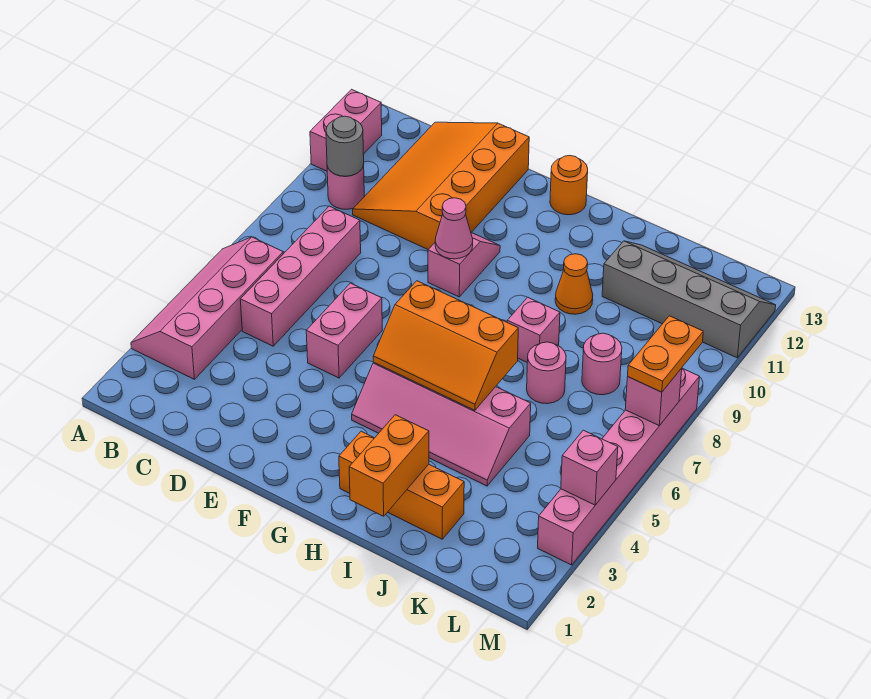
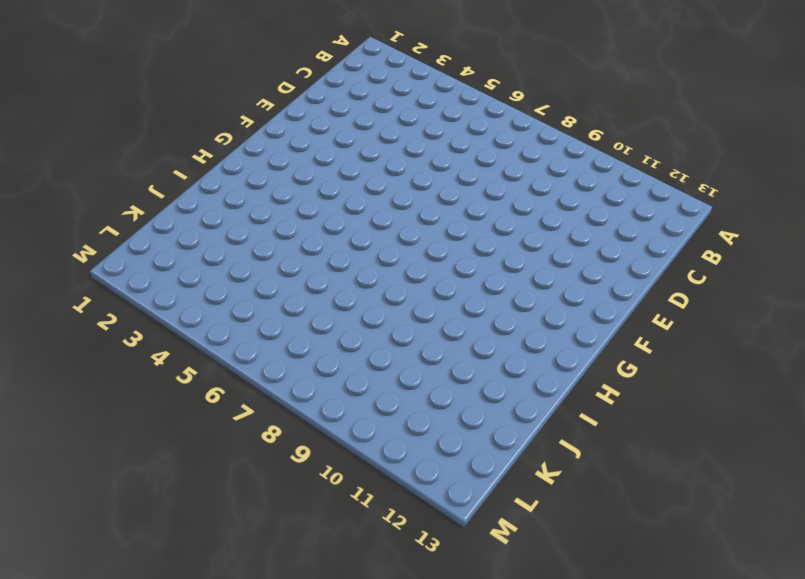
none -> pink slope A3:B6 level 1 top B
none -> pink brick A11:A12 level 1
none -> pink round brick B10 level 1

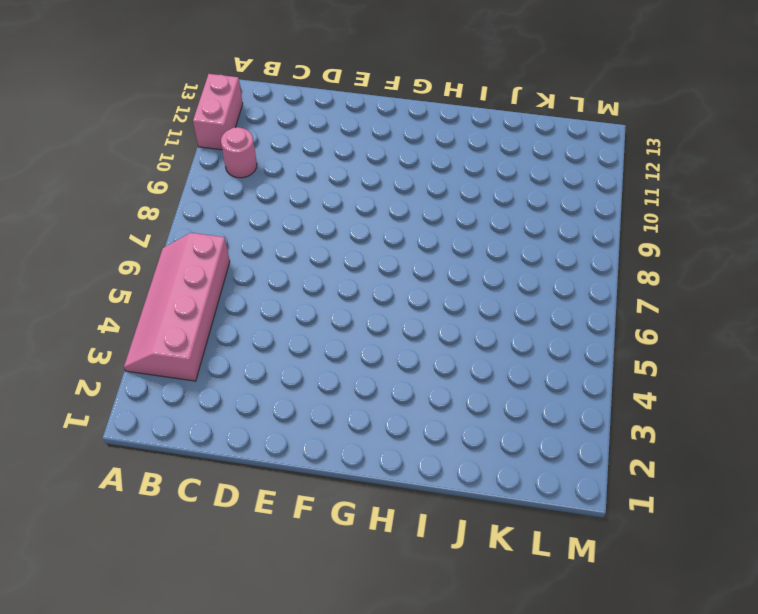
none -> pink brick C5:C8 level 1
none -> orange slope C10:E13 level 1 top E
none -> pink brick E5:E6 level 1

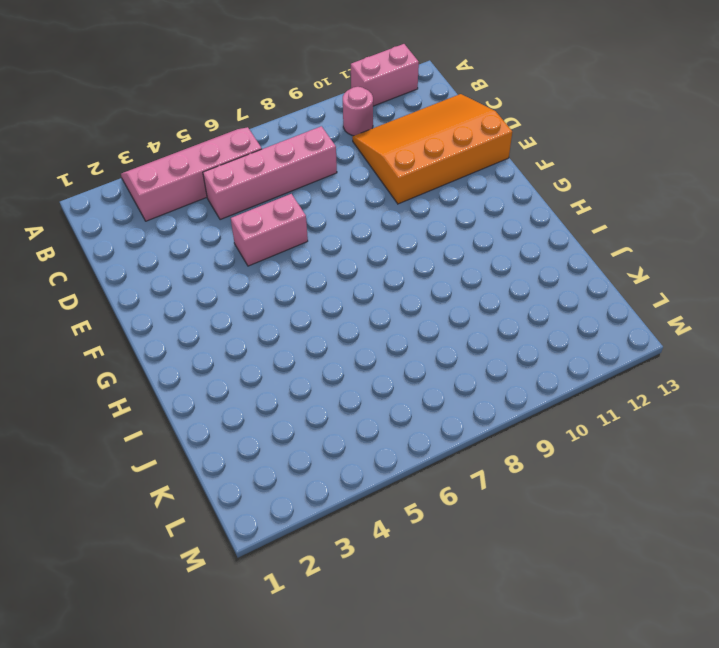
none -> pink slope F9:F10 level 1 top 9
none -> pink slope G4:J5 level 1 top 5
none -> orange round brick G13 level 1

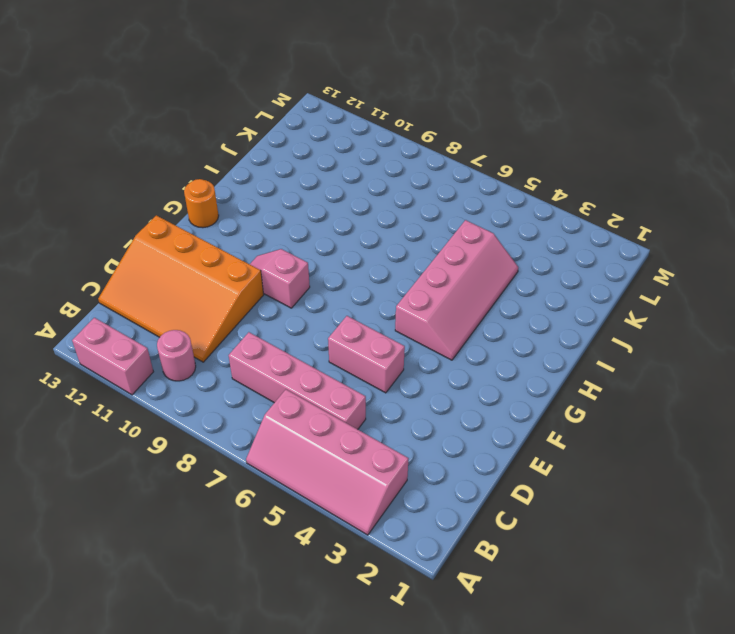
none -> orange brick H2:J2 level 1
none -> pink brick I8 level 1
none -> orange cone I10 level 1

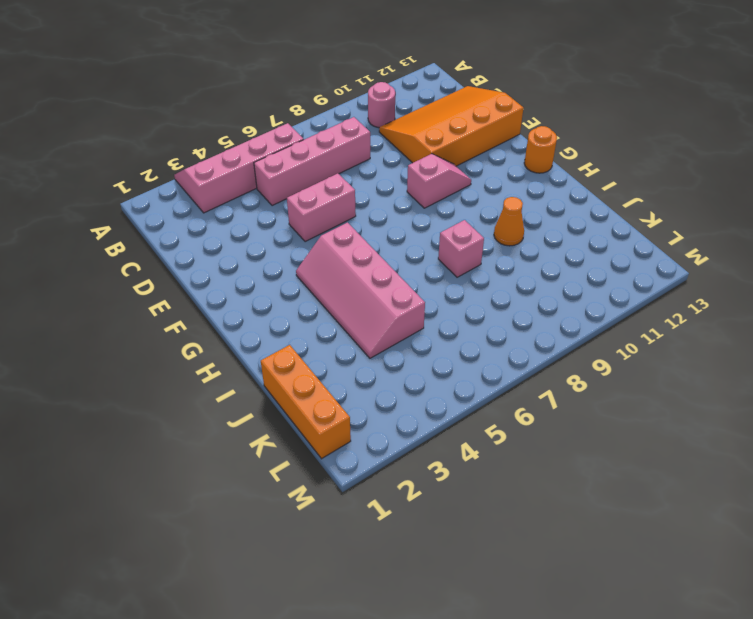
orange brick J1:L1 level 1 -> orange brick H2:J2 level 1
none -> pink brick A11:A12 level 1
none -> pink round brick J7 level 1
none -> grey slope J11:M12 level 1 top 11

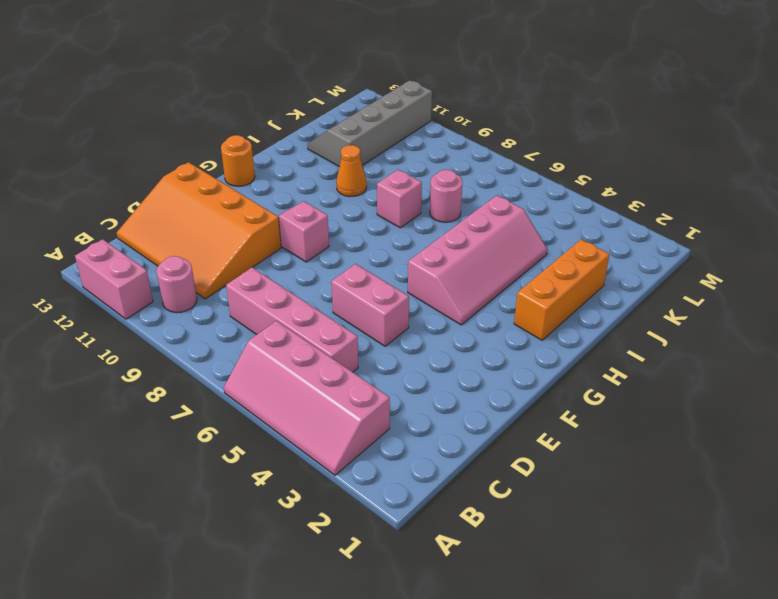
none -> pink round brick K8 level 1
none -> pink brick M3:M8 level 1
none -> grey round brick B10 level 2

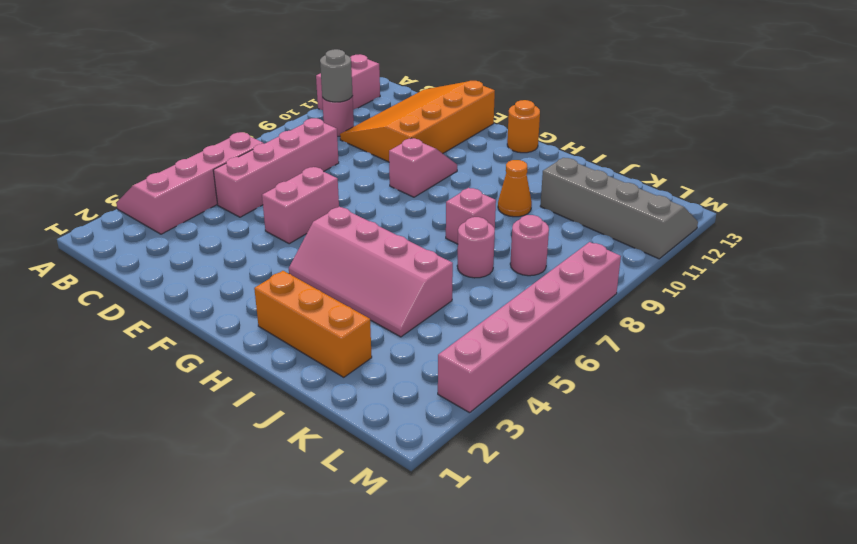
none -> pink cone F9 level 2
none -> orange slope G5:I6 level 2 top 6
none -> orange brick I1:I2 level 2

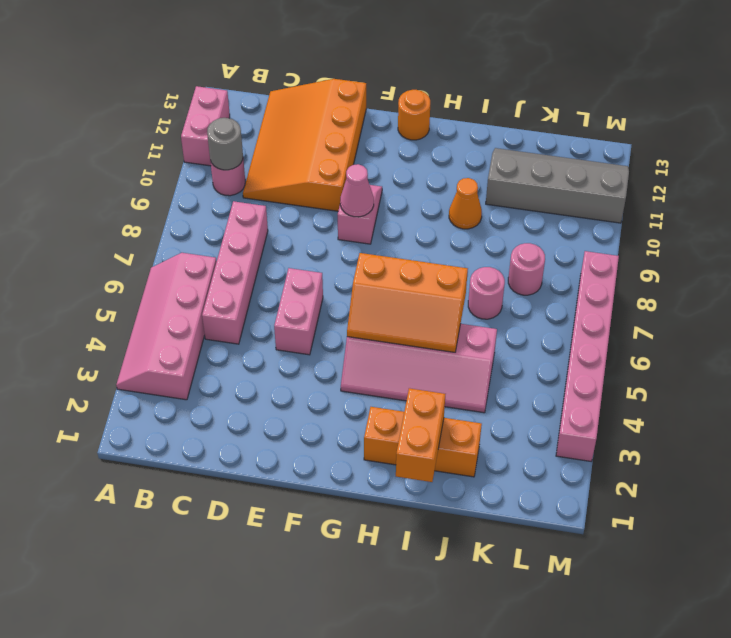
none -> pink brick I8 level 1
none -> pink brick M4 level 2
none -> pink brick M7 level 2

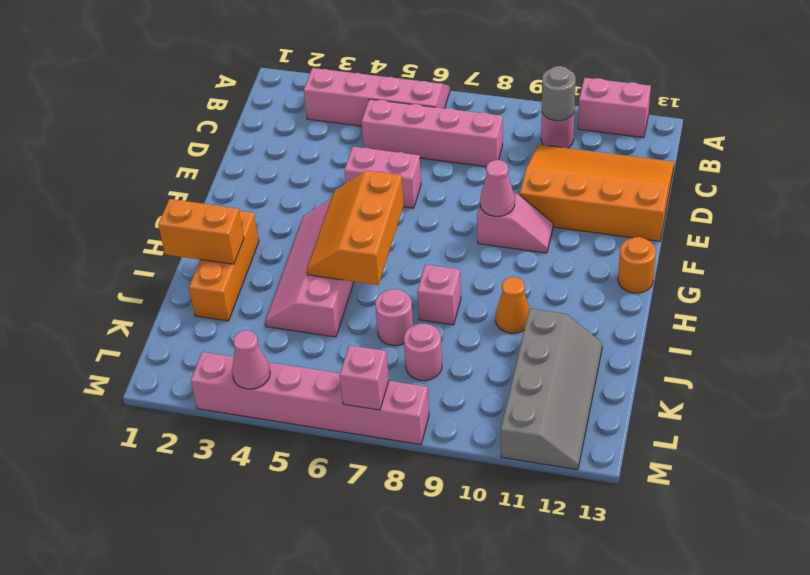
pink cone M4 level 2 -> pink brick M4 level 2
none -> orange plate M7:M8 level 3

